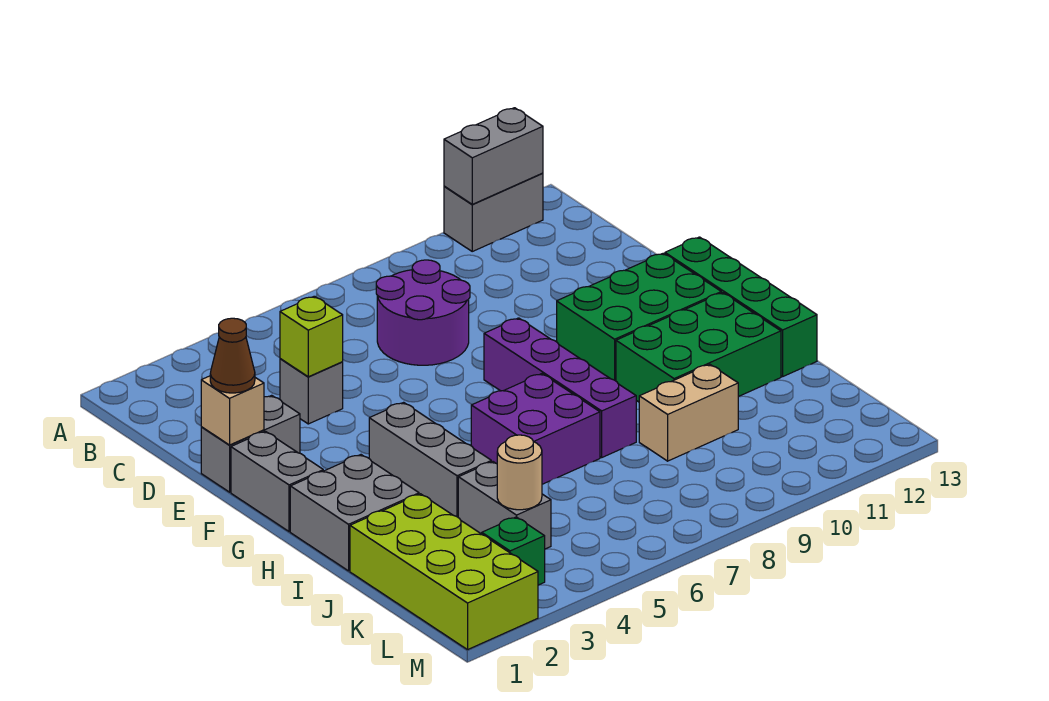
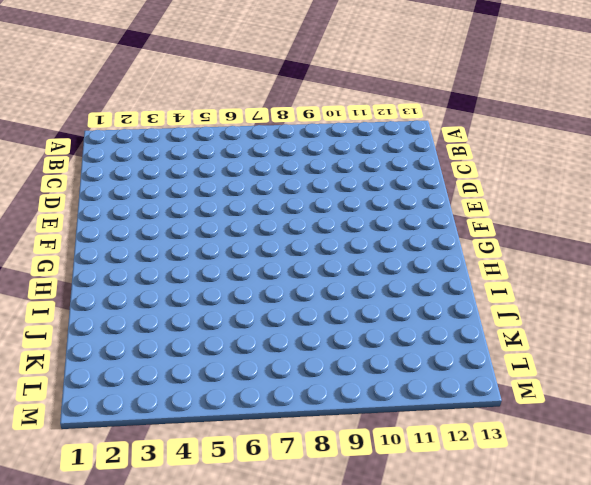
none -> grey brick A11:A12 level 1
none -> purple round brick C7:D8 level 1
none -> grey brick D4 level 1

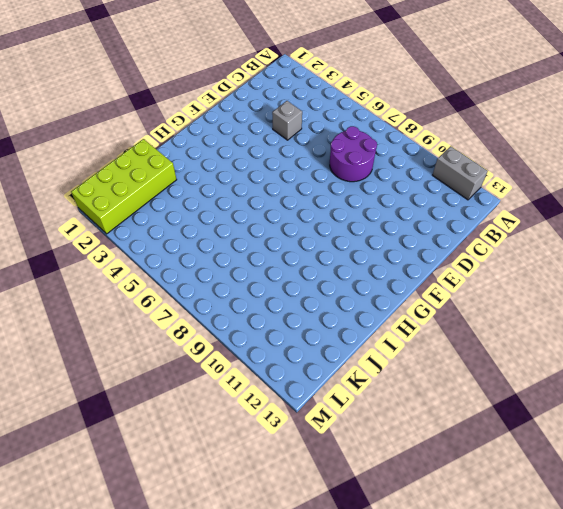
none -> grey brick E1:E2 level 1
none -> grey brick F1:G1 level 1
none -> purple brick F8:I8 level 1

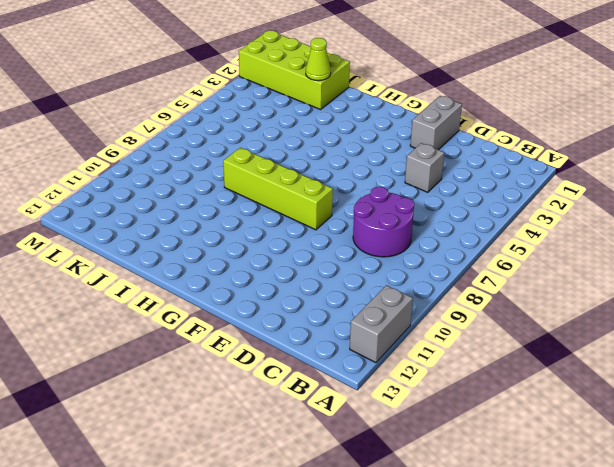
lime brick F8:I8 level 1 -> purple brick F8:I8 level 1
lime cone J2 level 2 -> none
none -> grey brick F1:G1 level 1
none -> green brick F10:G12 level 1
none -> green brick F13:I13 level 1

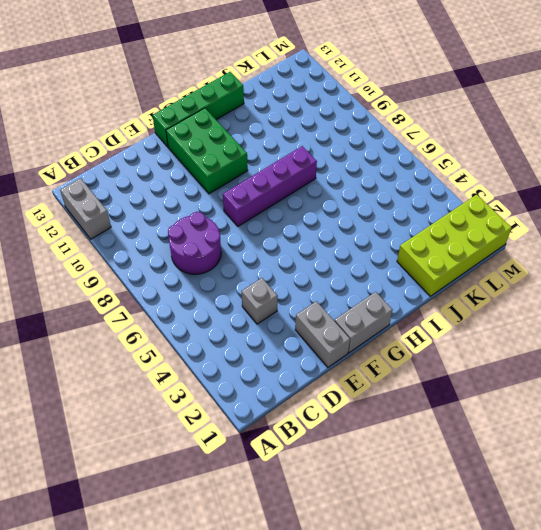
none -> grey brick G4:I4 level 1
none -> grey brick H1:I2 level 1
none -> purple brick H6:I7 level 1

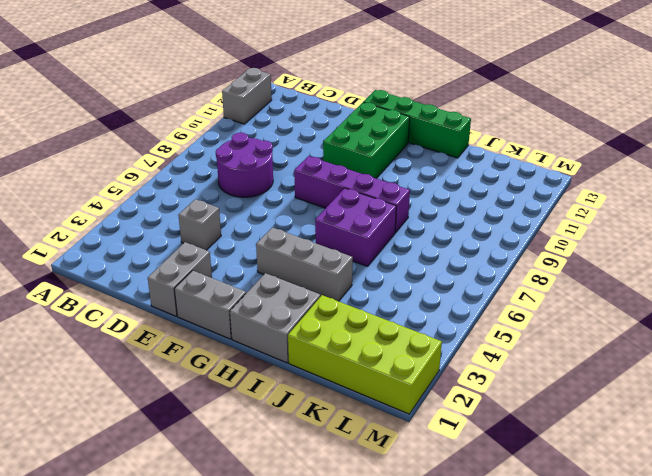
none -> green brick H10:I12 level 1
none -> grey brick J4:K4 level 1
none -> tan brick J9:J10 level 1

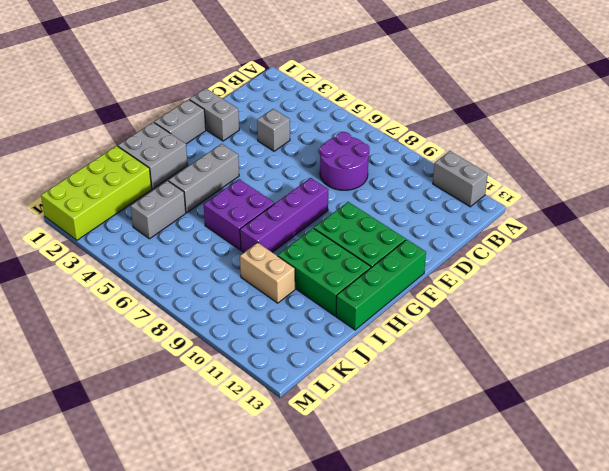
none -> green brick L3 level 1
none -> grey brick A11:A12 level 2
none -> lime brick D4 level 2

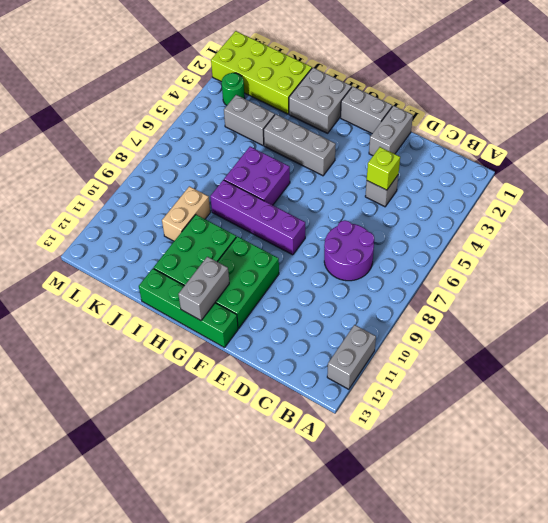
grey brick G12:G13 level 2 -> grey brick A11:A12 level 2
green round brick L3 level 1 -> green brick L3 level 1
none -> tan brick E1 level 2
none -> tan round brick K4 level 2
none -> brown cone E1 level 3

